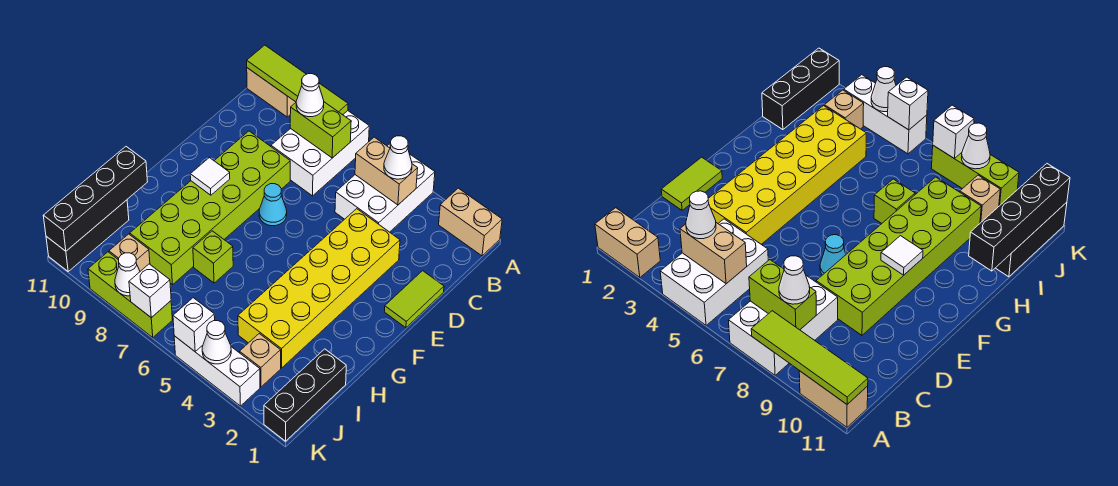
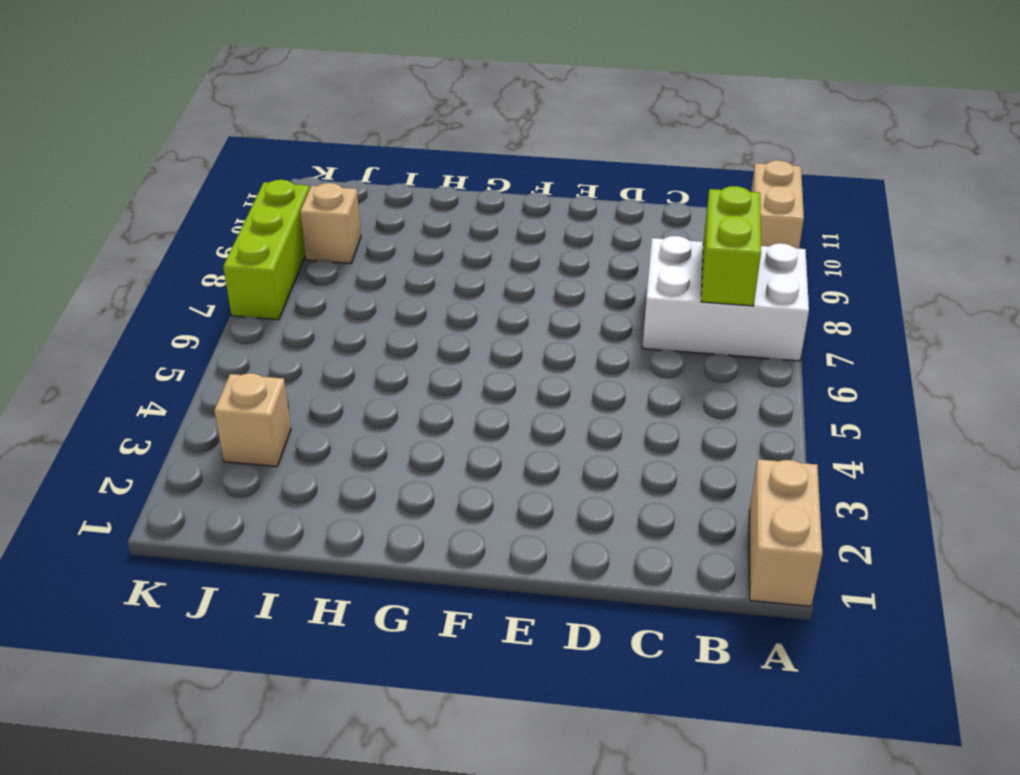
none -> white brick A4:C5 level 1
none -> lime tile D1:E1 level 1
none -> yellow brick D3:I4 level 1

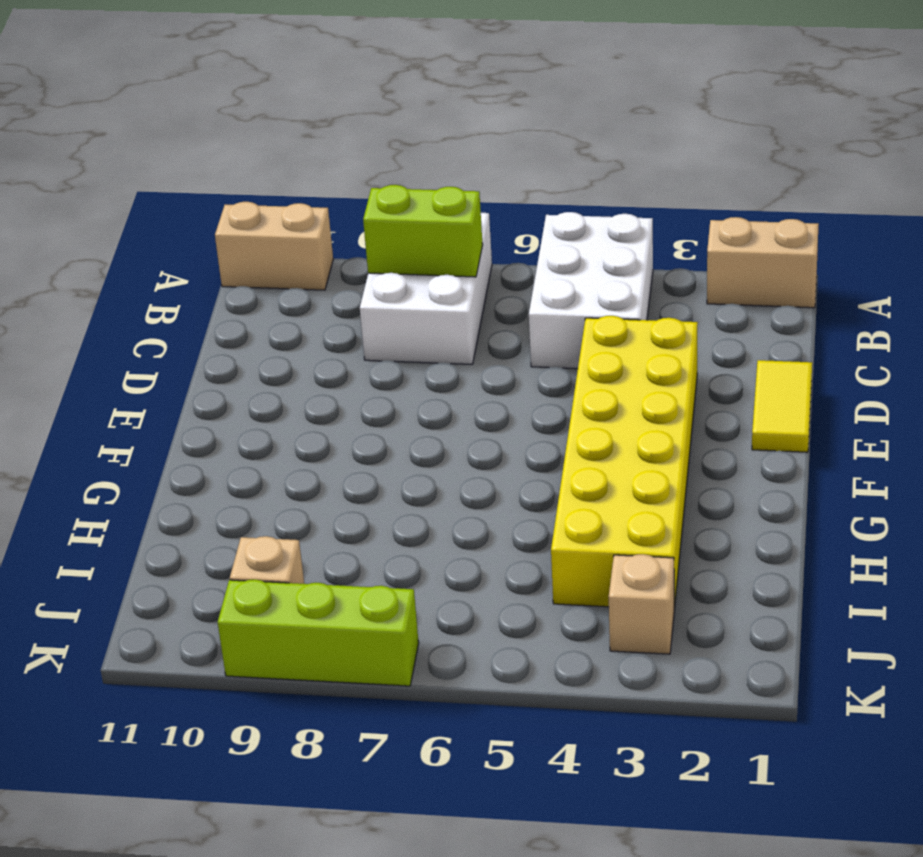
yellow tile D1:E1 level 1 -> lime tile D1:E1 level 1
none -> lime brick D8:I9 level 1
none -> cyan cone E7 level 1
none -> lime brick H7 level 1

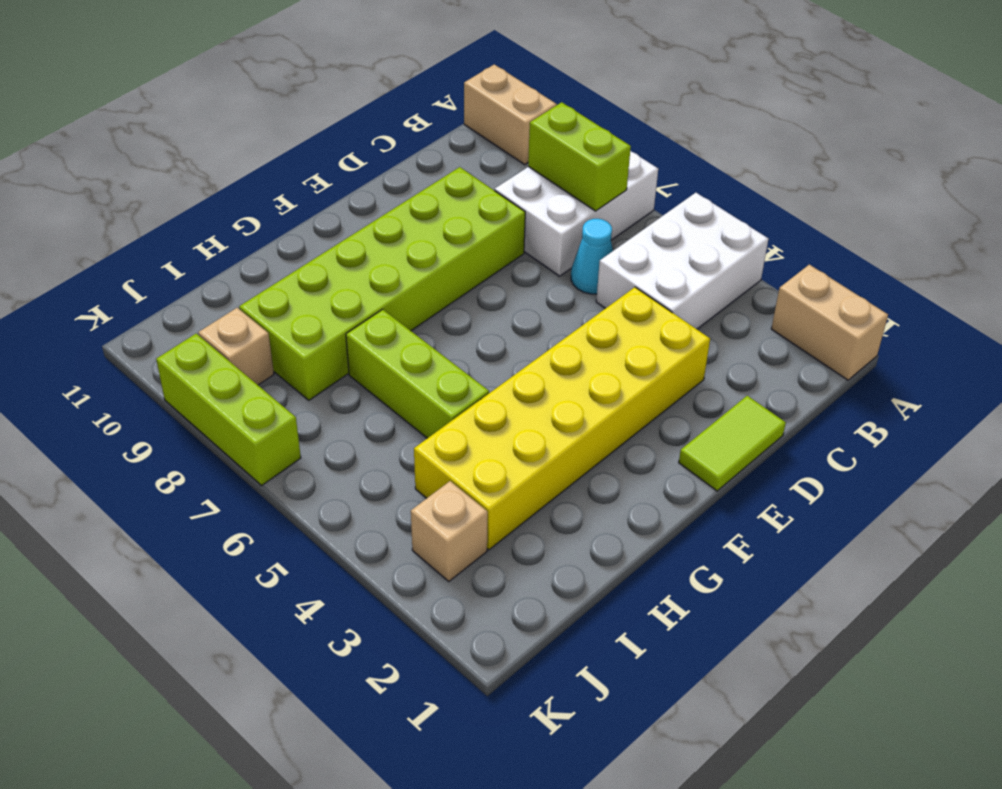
cyan cone C6 level 1 -> cyan cone E7 level 1
lime brick H5:H7 level 1 -> lime brick H7 level 1
none -> black brick I1:K1 level 1
none -> black brick I11:K11 level 1
none -> white brick K3:K5 level 1

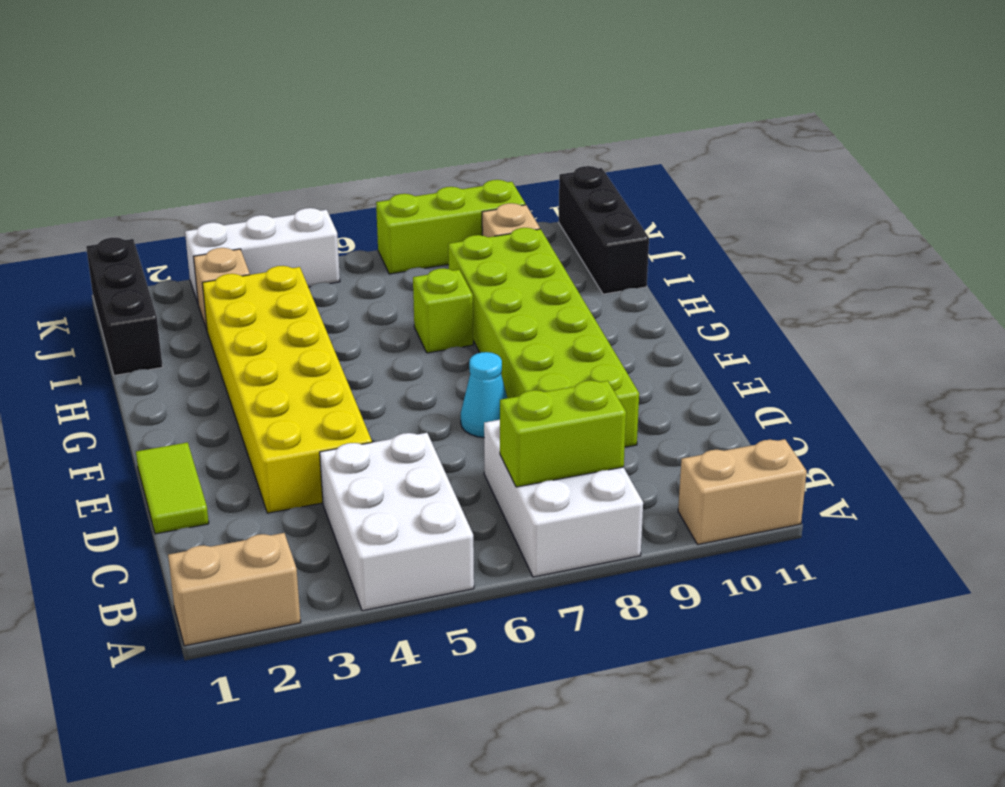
none -> lime tile A8:A11 level 2
none -> tan brick B4:B5 level 2
none -> white tile F9 level 2

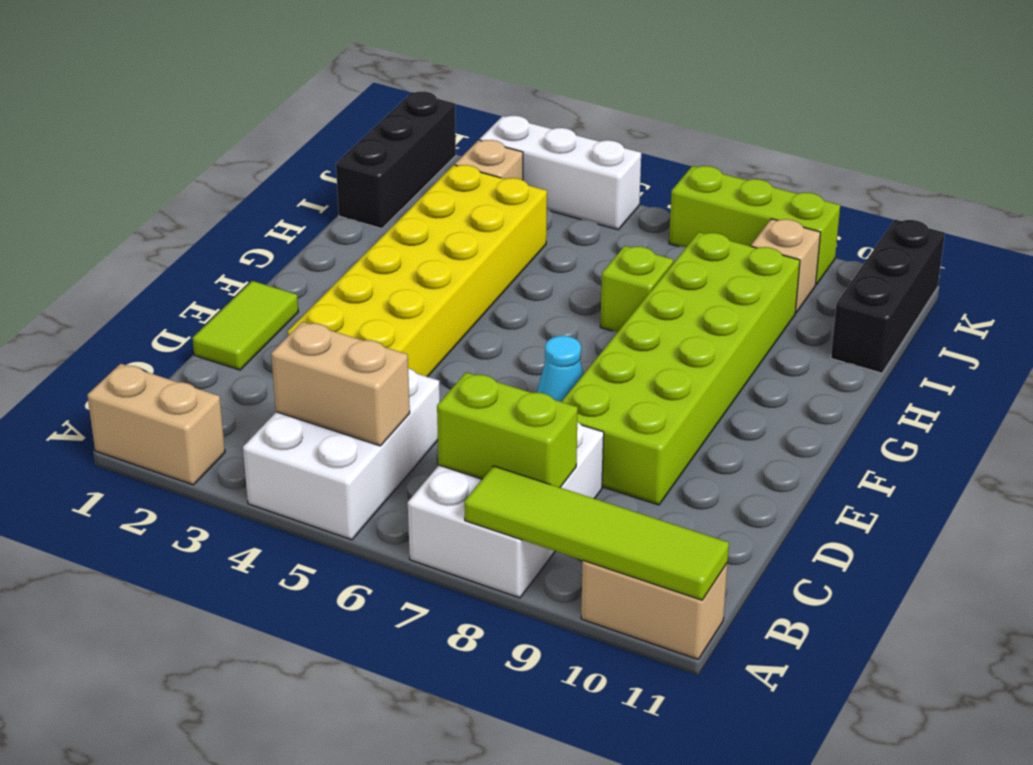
none -> white tile F9 level 2
none -> black brick H11:K11 level 2
none -> white cone K4 level 2

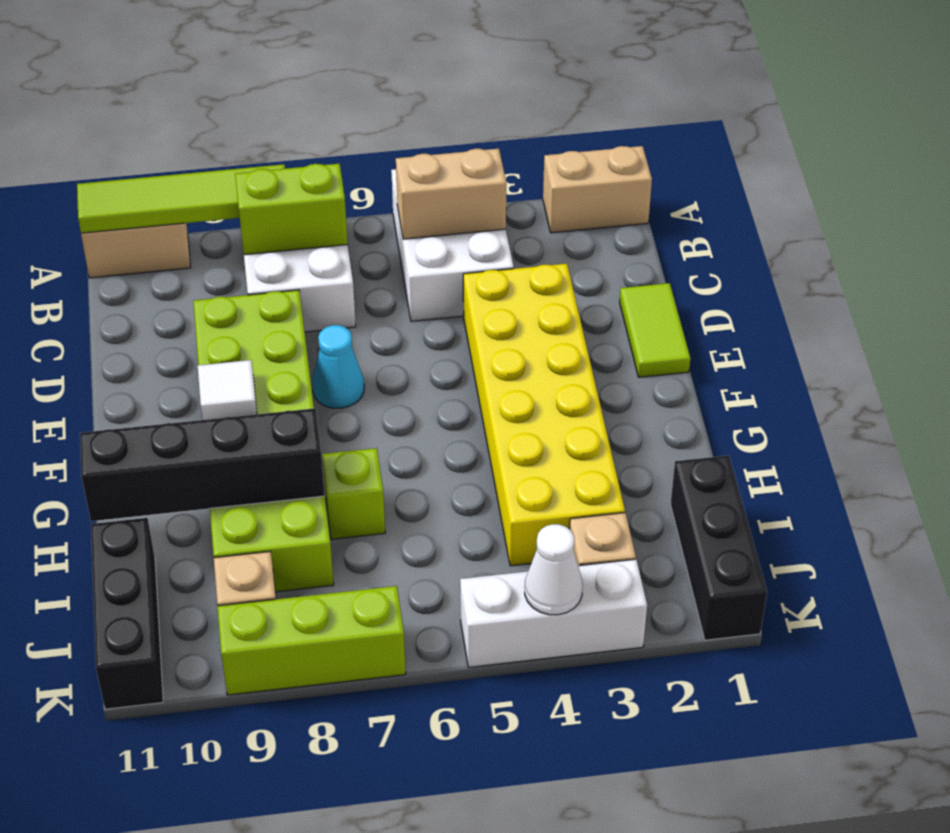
black brick H8:H11 level 2 -> black brick H11:K11 level 2
none -> white brick K5 level 2
none -> white brick K7 level 2
none -> white cone K8 level 2

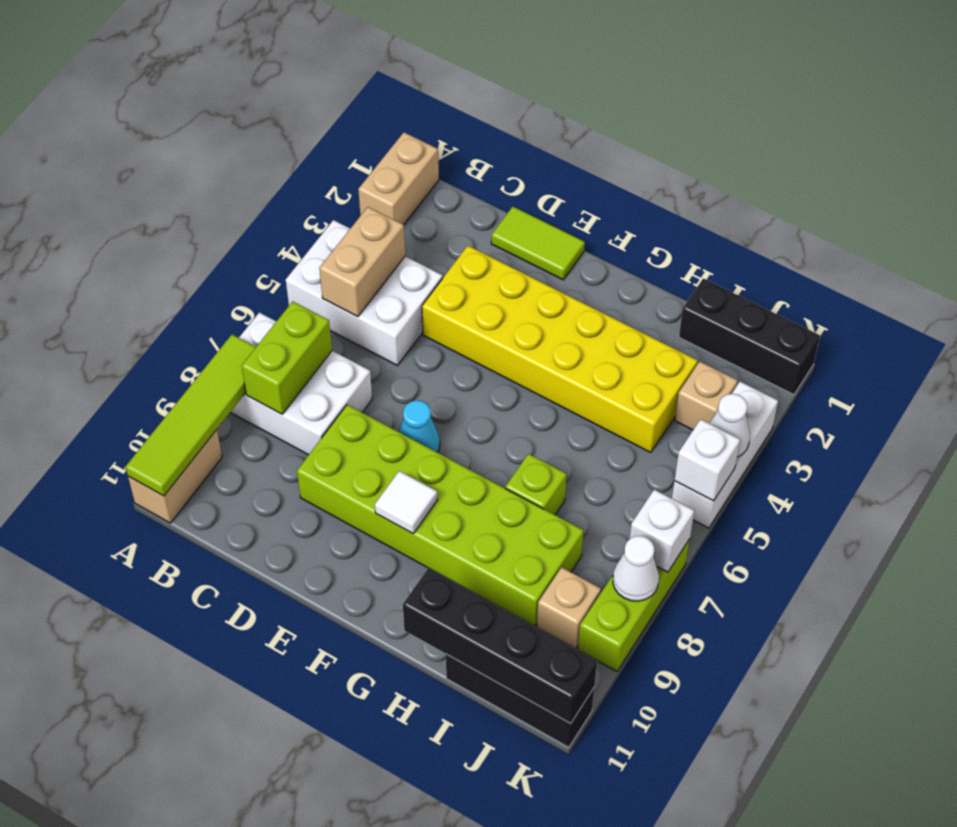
none -> white cone B4 level 3
none -> white cone B8 level 3

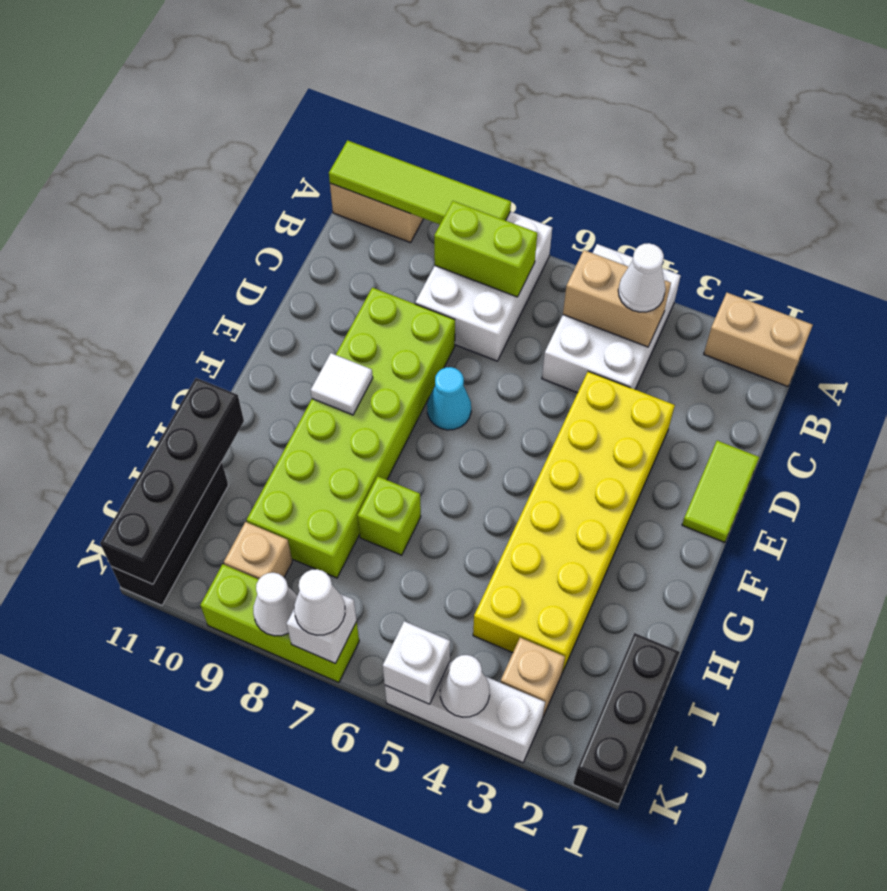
white cone K7 level 3 -> white cone B8 level 3

